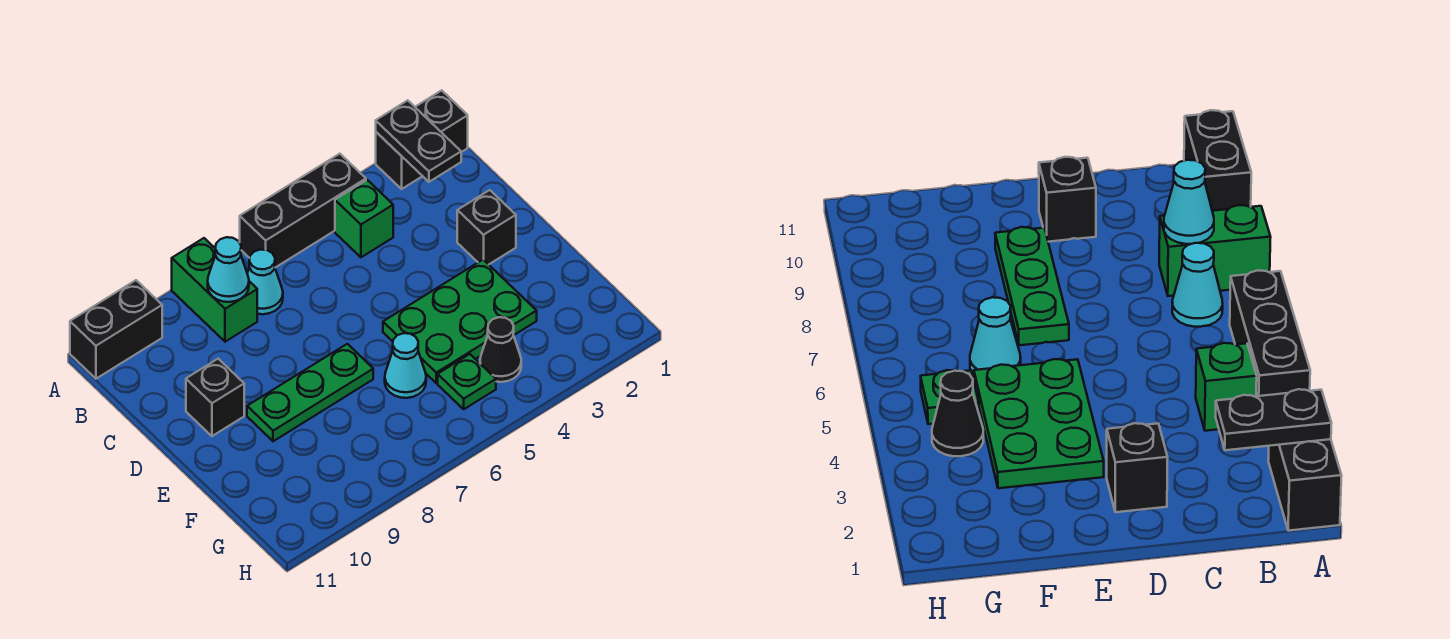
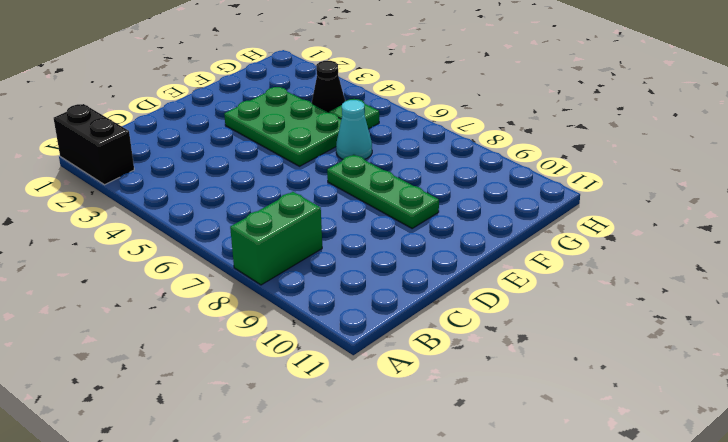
none -> black brick A4:A6 level 1
none -> black brick A10:A11 level 1
none -> green brick B4 level 1

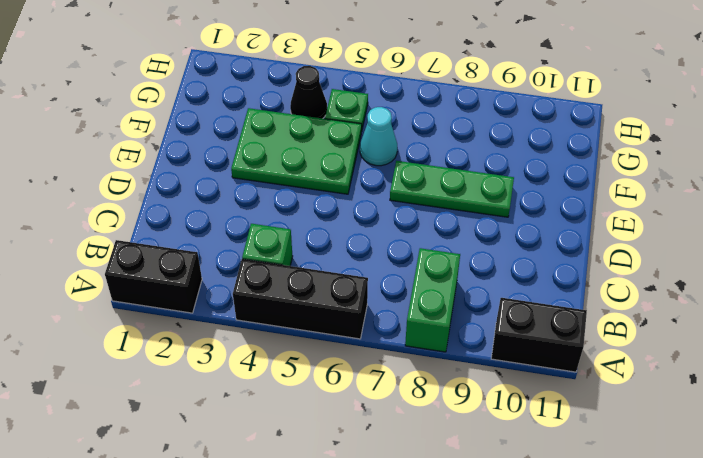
none -> cyan cone B7 level 1
none -> black brick D2 level 1
none -> black brick D10 level 1

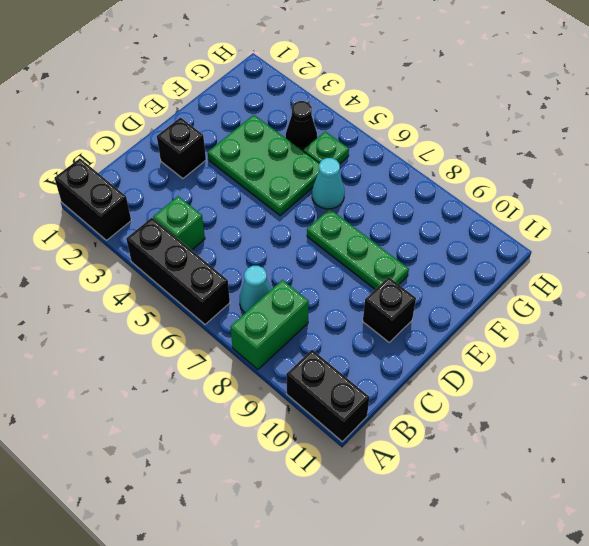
none -> black plate A2:B2 level 2
none -> cyan cone B8 level 2

